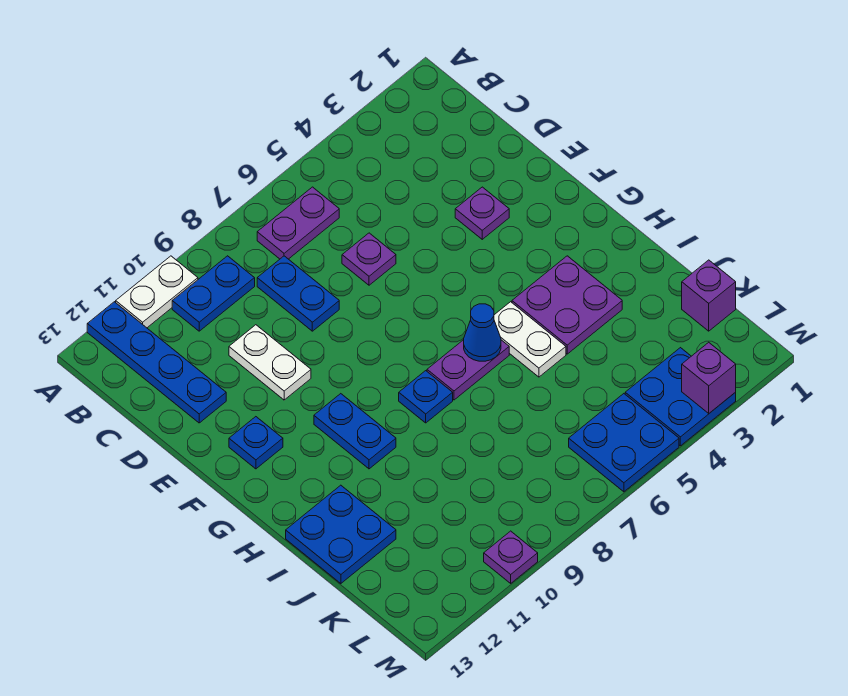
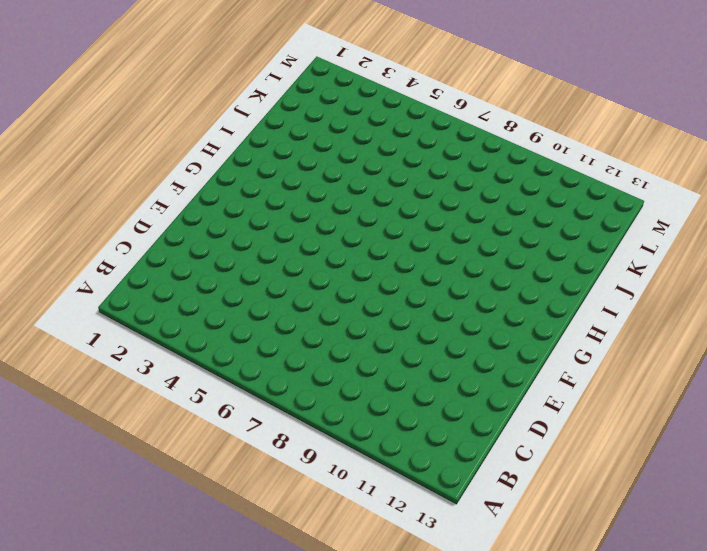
none -> white plate A10:A11 level 1
none -> blue plate A12:D12 level 1
none -> purple plate B6:B7 level 1

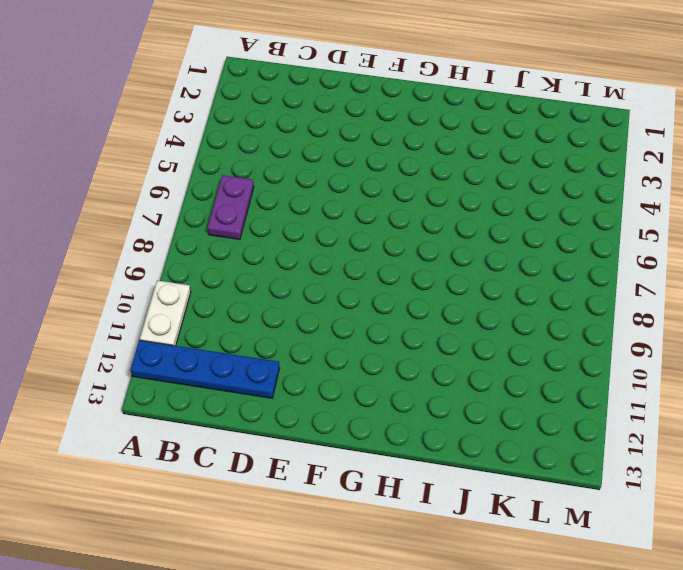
none -> blue plate B9:B10 level 1
none -> blue plate C8:D8 level 1
none -> purple plate D6 level 1

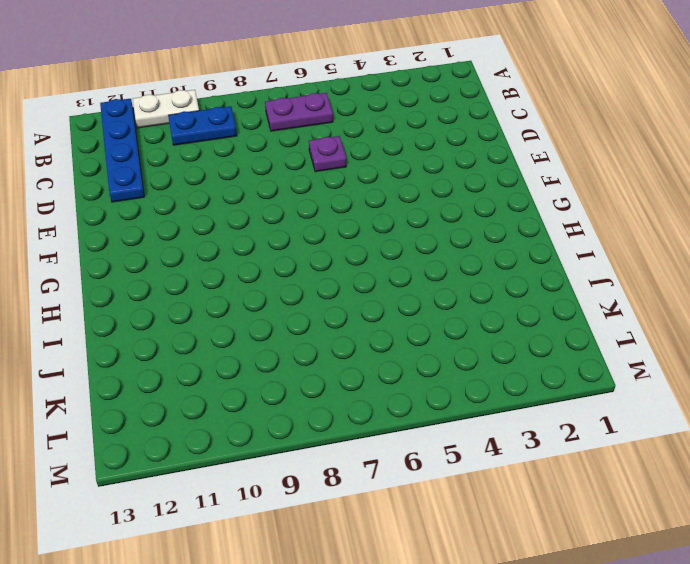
none -> blue plate C8:D8 level 1
none -> white plate D10:E10 level 1
none -> purple plate E3 level 1

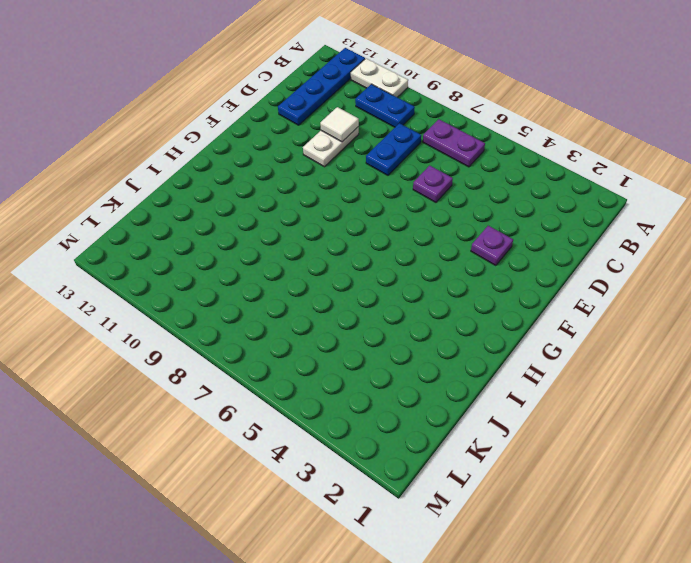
white tile D10 level 2 -> none
none -> blue plate F12 level 1
none -> blue plate G10:H10 level 1
none -> purple plate H3:I4 level 1

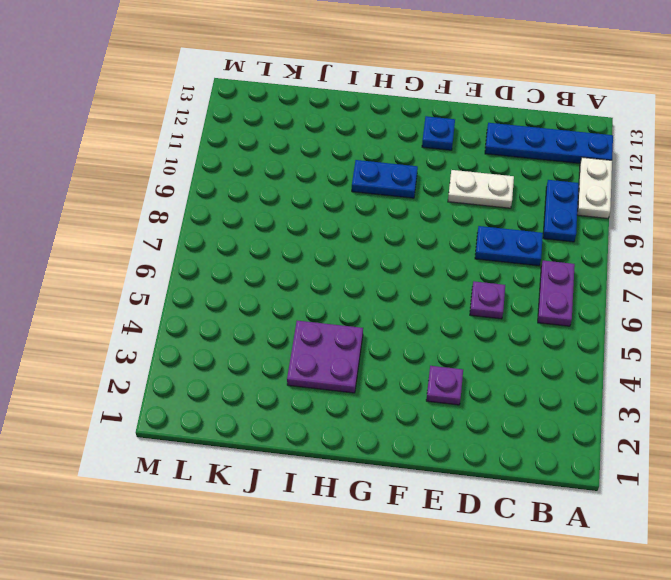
none -> white plate H5:I5 level 1
none -> purple plate H6:H7 level 1
none -> blue plate H8 level 1

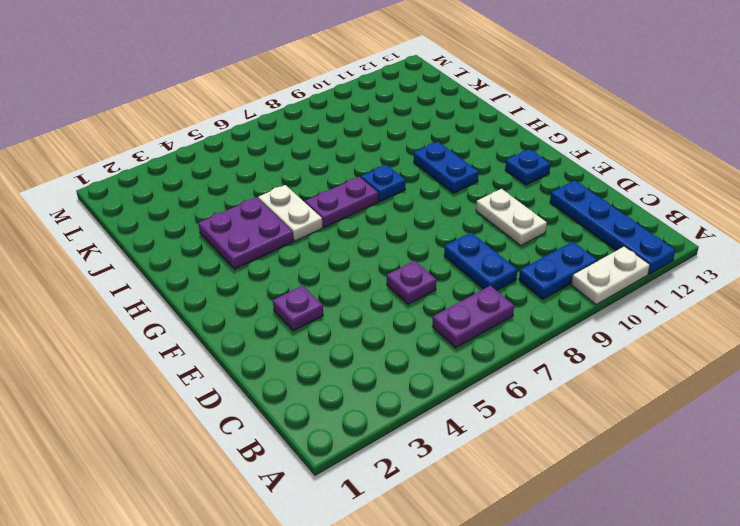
none -> blue plate I12:J13 level 1
none -> purple brick K1 level 1
none -> blue plate L3:M4 level 1

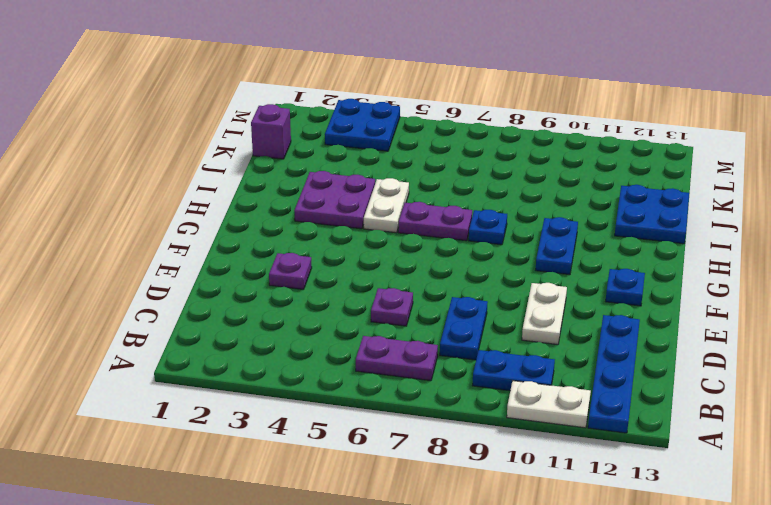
none -> blue plate L5:M6 level 1
none -> purple plate M10 level 1
none -> blue cone H6 level 2

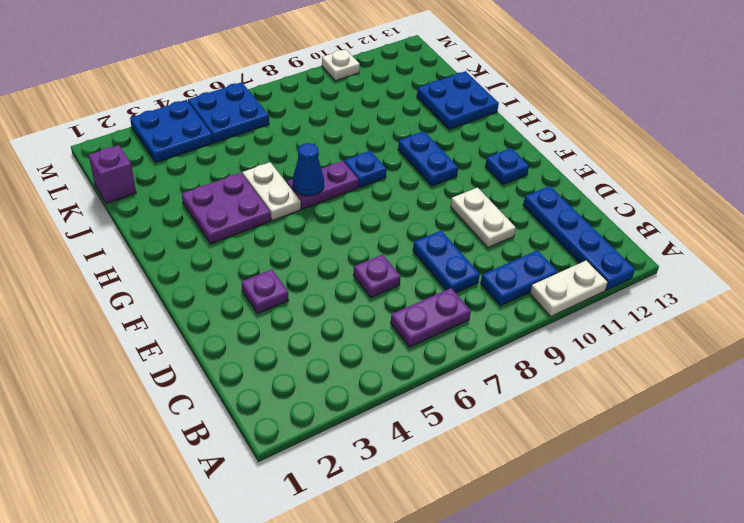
white plate M10 level 1 -> purple plate M10 level 1
none -> purple brick M3 level 2

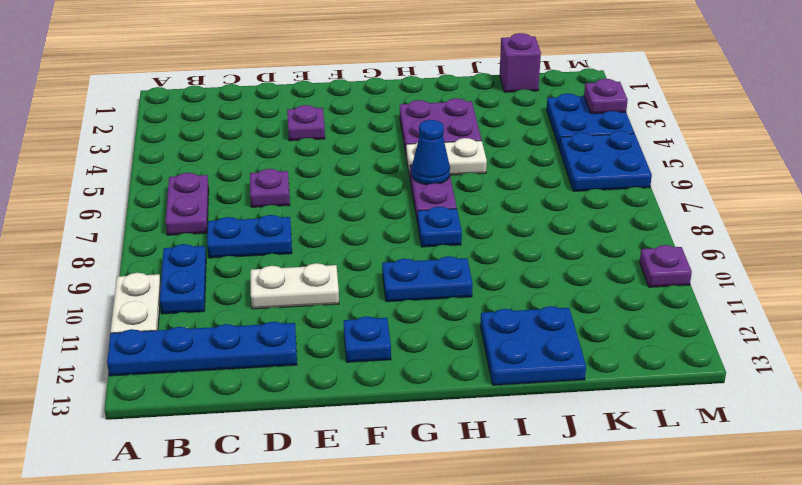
purple plate M3 level 2 -> purple brick M3 level 2

